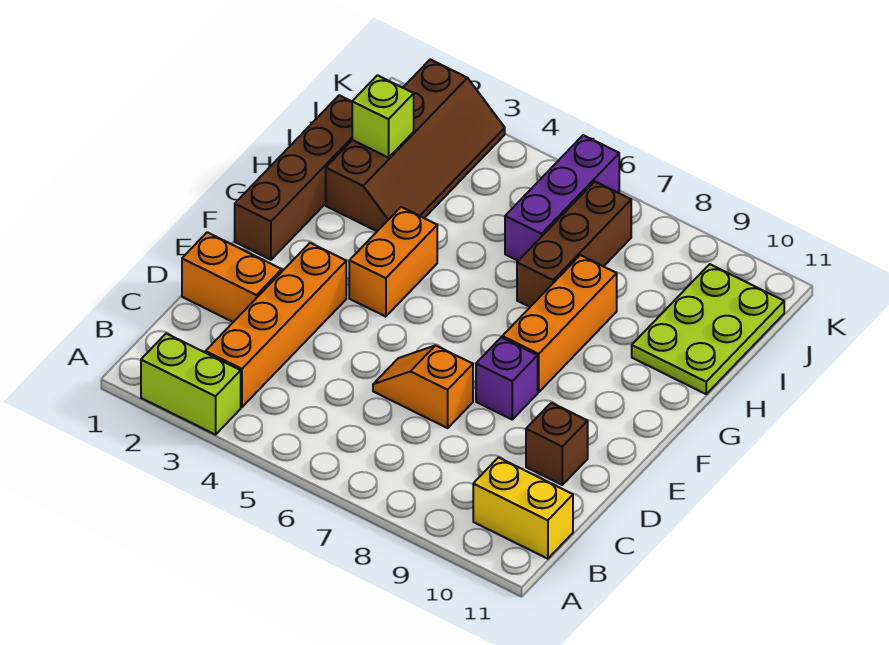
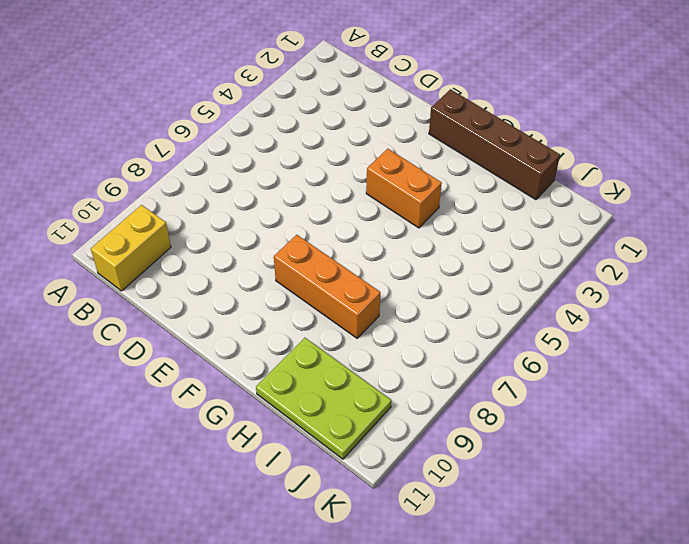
none -> lime brick A2:A3 level 1
none -> orange brick B3:E3 level 1
none -> orange brick D1:D2 level 1

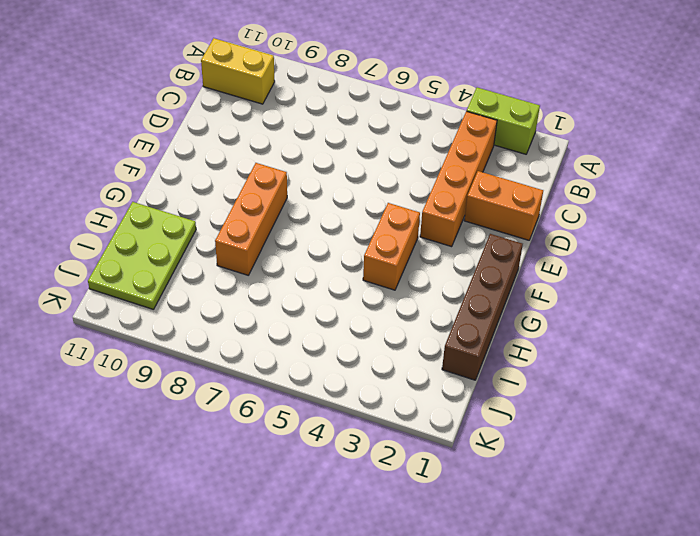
none -> orange slope D6:D7 level 1 top 7
none -> brown brick D10 level 1
none -> purple brick E8 level 1

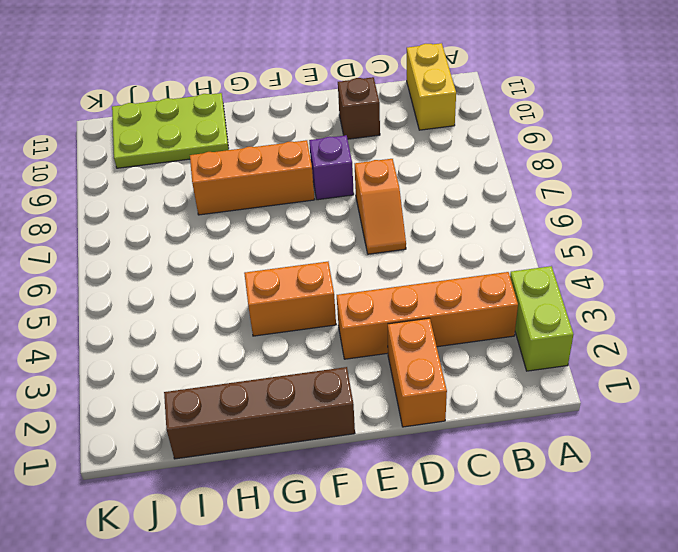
none -> brown slope H2:K3 level 1 top 2
none -> brown brick H7:J7 level 1
none -> purple brick I6:K6 level 1

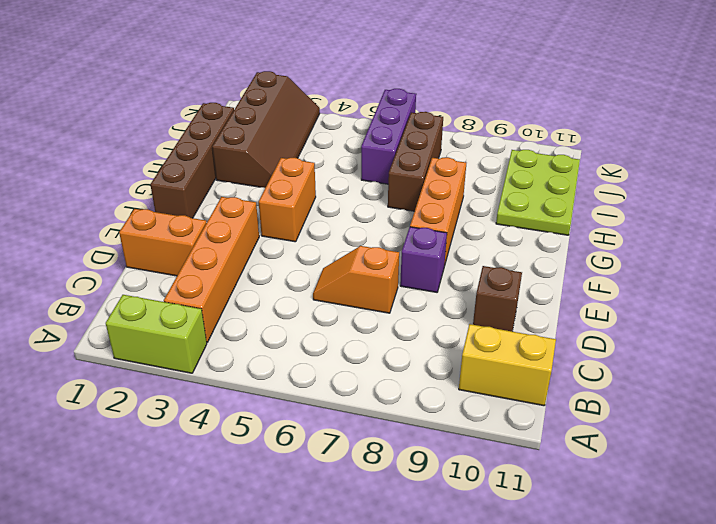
none -> lime brick I2 level 2

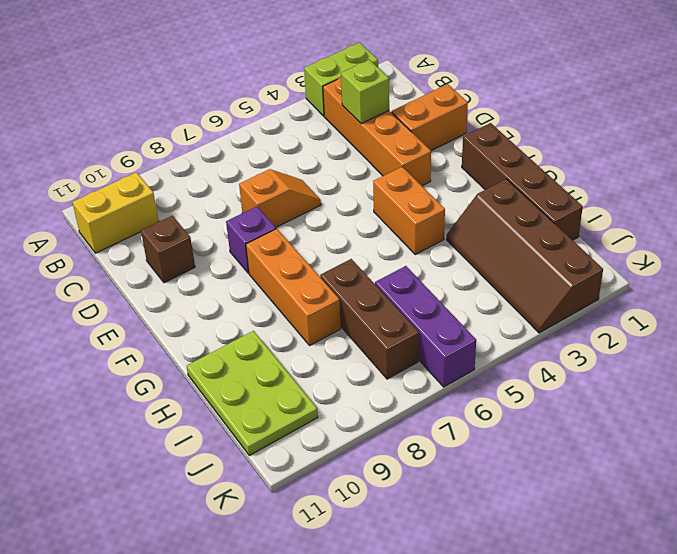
lime brick C3 level 2 -> lime brick I2 level 2

